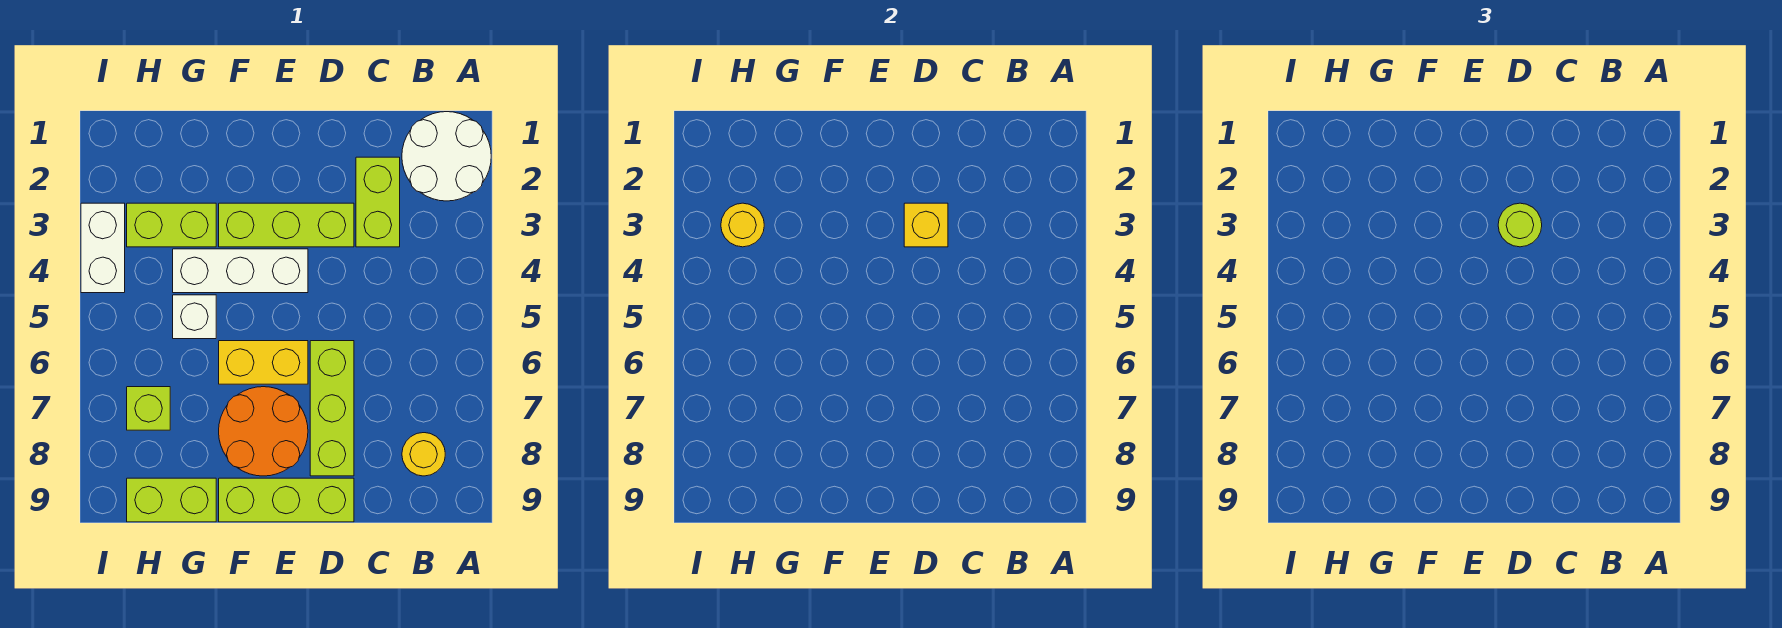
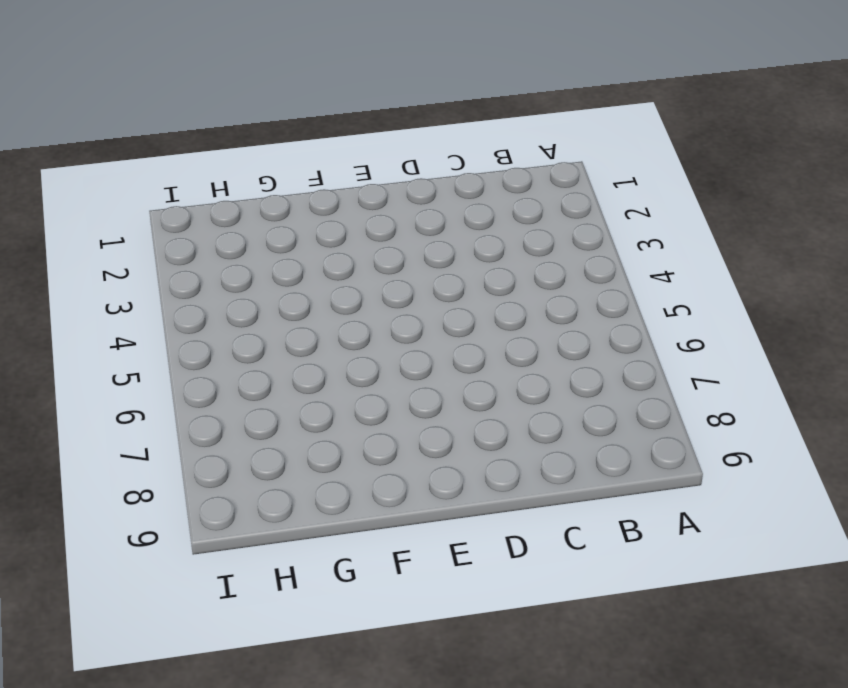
none -> white round brick A1:B2 level 1
none -> yellow round brick B8 level 1
none -> lime brick C2:C3 level 1

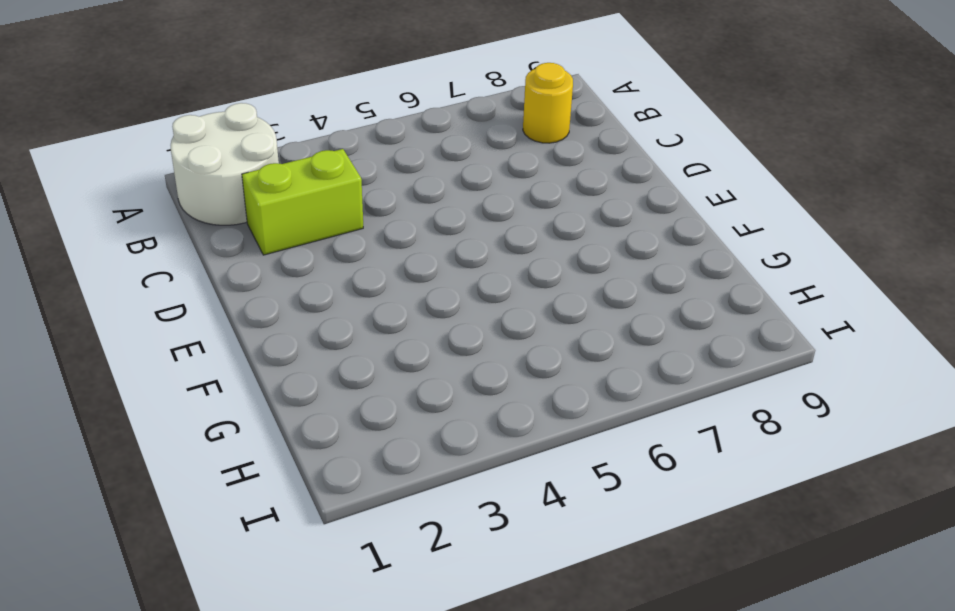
none -> lime brick D3:F3 level 1
none -> lime brick D6:D8 level 1
none -> lime brick D9:F9 level 1

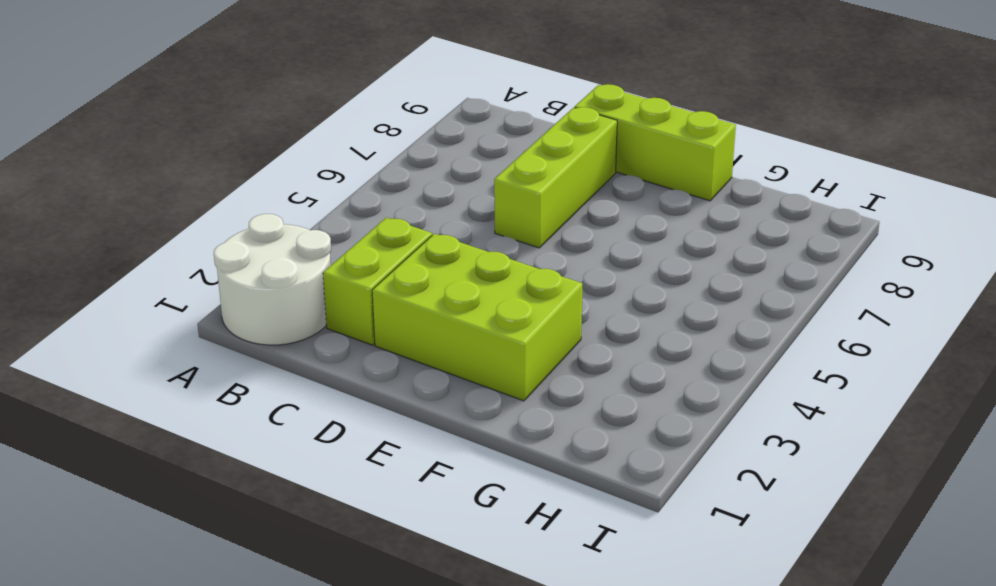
lime brick D2:F3 level 1 -> lime brick D3:F3 level 1
none -> yellow round brick B8 level 1
none -> white brick E4:G4 level 1
none -> yellow brick E6:F6 level 1

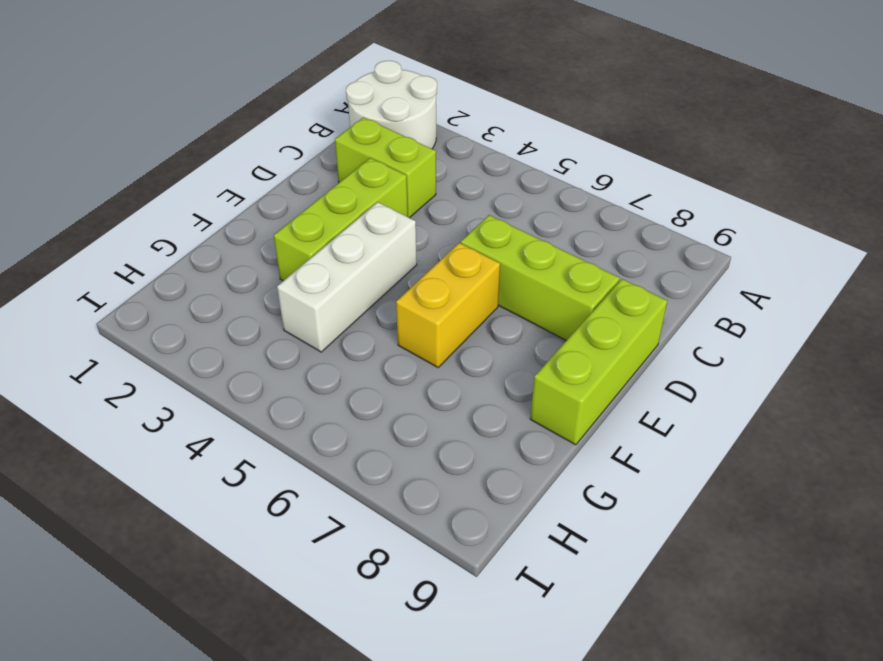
none -> yellow round brick B8 level 1
none -> orange round brick E7:F8 level 1
none -> lime brick G3:H3 level 1

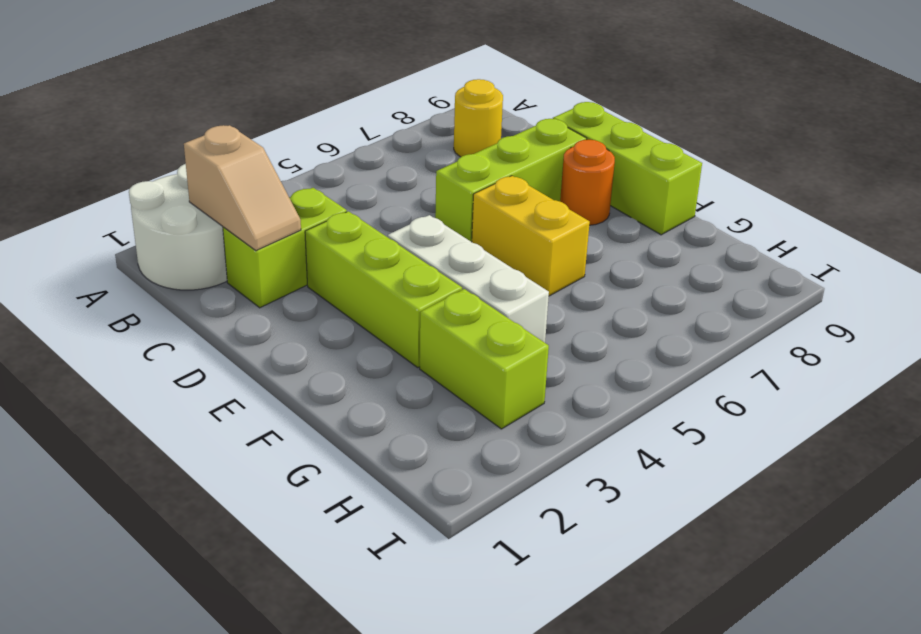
tan slope B2:C2 level 2 top B -> none
orange round brick E8 level 1 -> orange round brick E7:F8 level 1
none -> white brick G5 level 1
none -> lime brick G9:H9 level 1
none -> lime brick H7 level 1

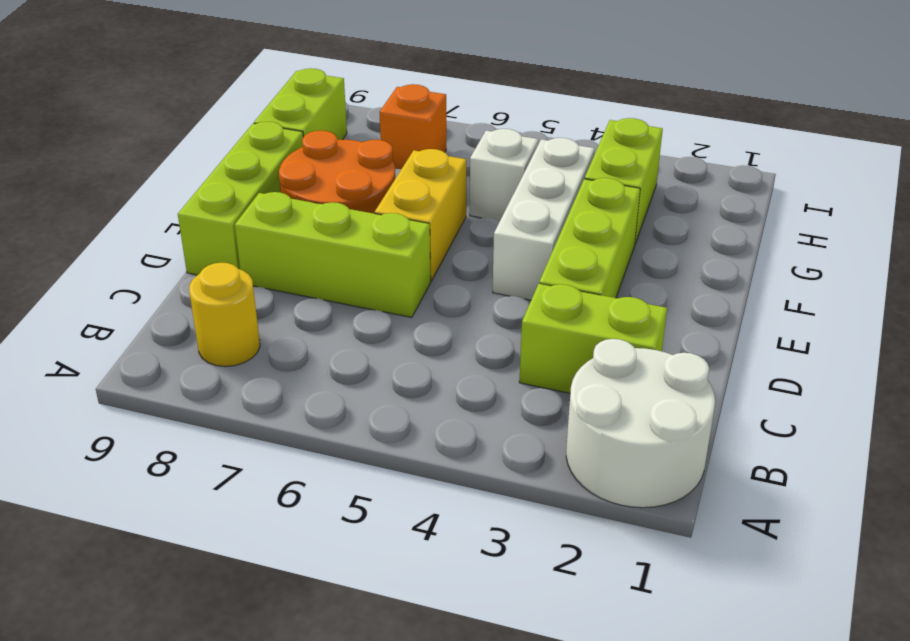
orange brick H7 level 1 -> lime brick H7 level 1
none -> white brick I3:I4 level 1
none -> yellow brick D3 level 2
none -> yellow round brick H3 level 2

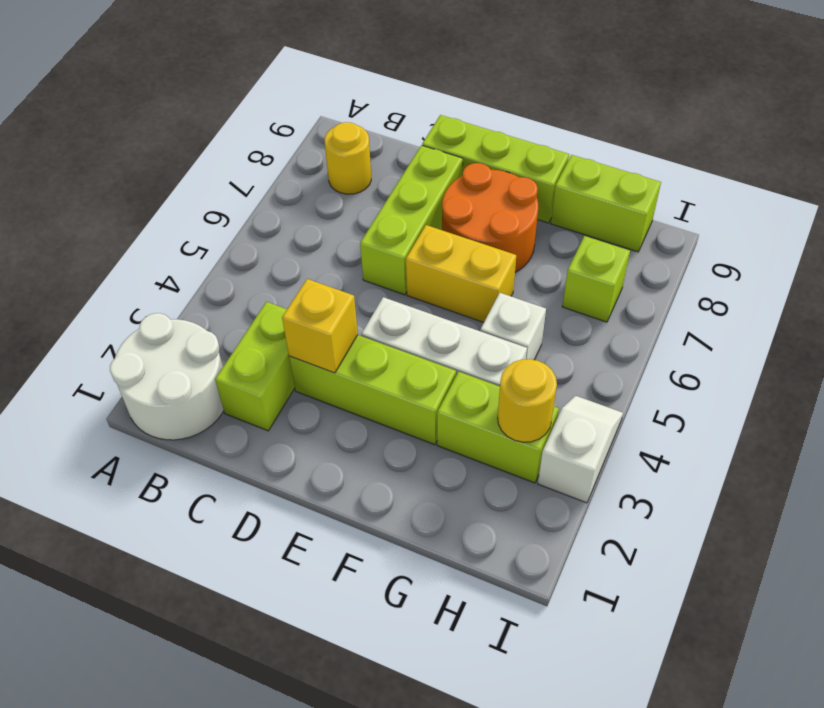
white slope I3:I4 level 1 top 3 -> white brick I3:I4 level 1
none -> lime round brick D3 level 3

